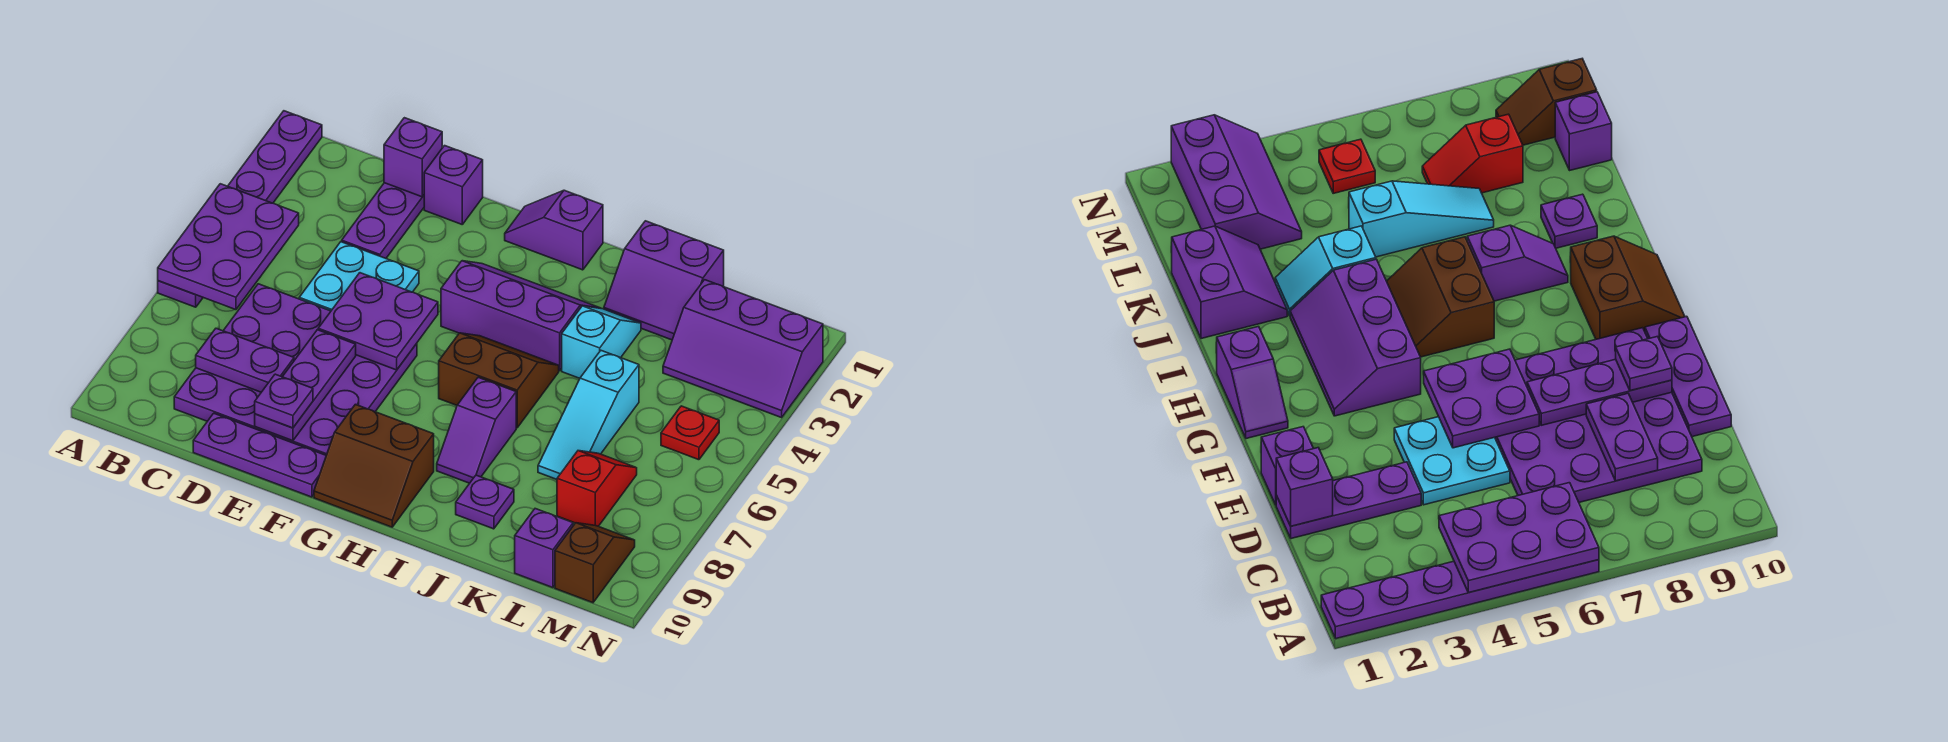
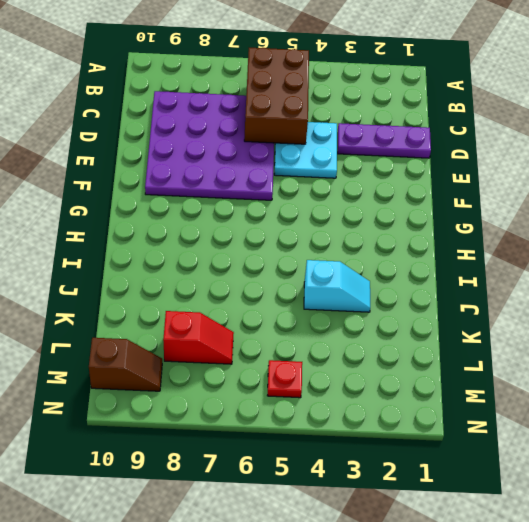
brown brick B5:D6 level 2 -> purple plate A4:B6 level 2
none -> purple plate A1:A6 level 1
none -> purple plate D10:F10 level 1
none -> purple brick E1 level 1

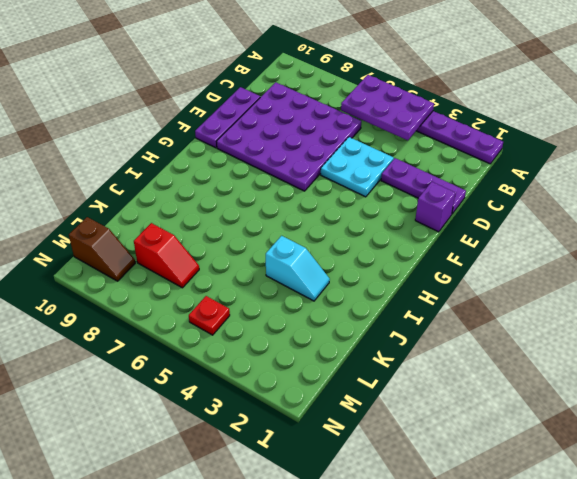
none -> purple slope G1:H1 level 1 top H
none -> purple slope G3:I4 level 1 top 4
none -> brown slope G9:H10 level 1 top 9

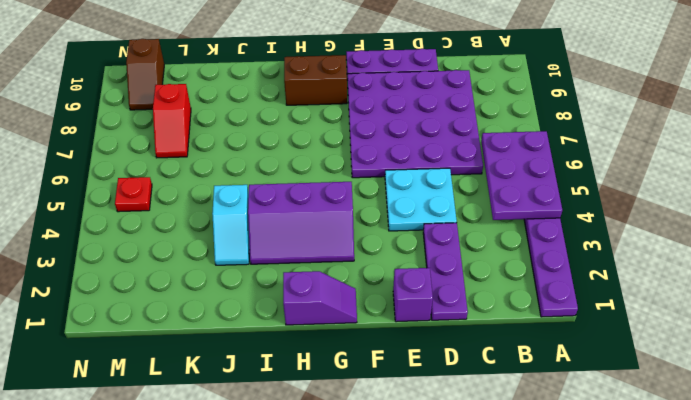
none -> brown slope H5:I6 level 1 top 6
none -> purple slope I7:I8 level 1 top 7
none -> purple slope J1:K2 level 1 top 1

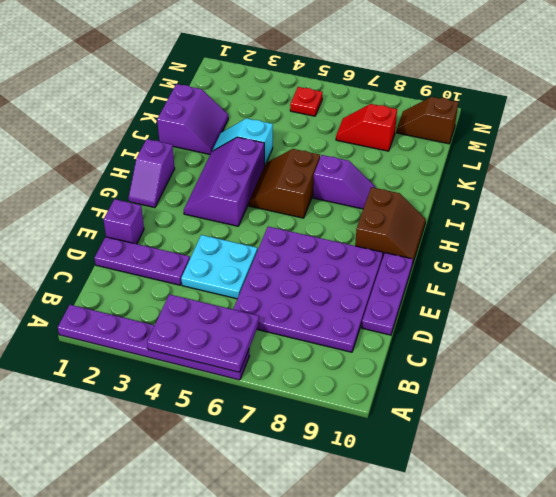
none -> purple plate J9 level 1
none -> cyan slope K5:K7 level 1 top 5
none -> purple slope L2:N3 level 1 top 2

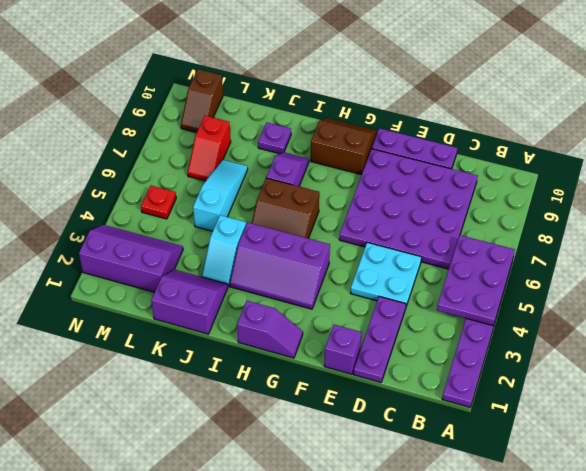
none -> purple brick L10 level 1
none -> purple plate C8:D8 level 2
none -> purple brick D1 level 2

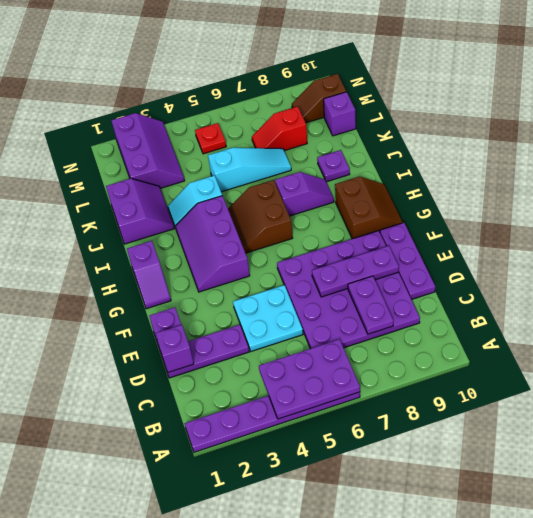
none -> purple plate E5:F6 level 2
none -> purple plate E9 level 3

